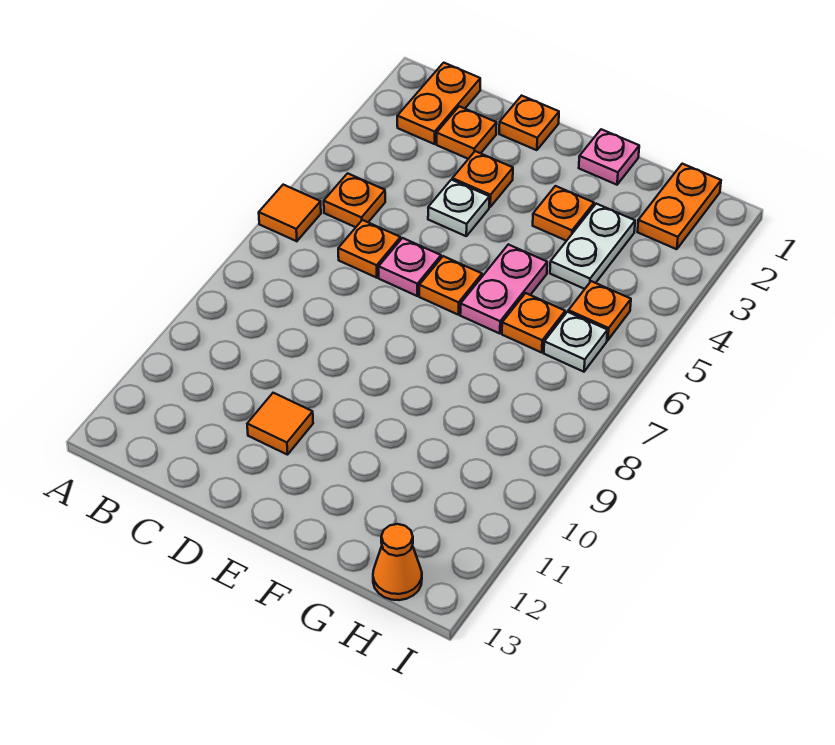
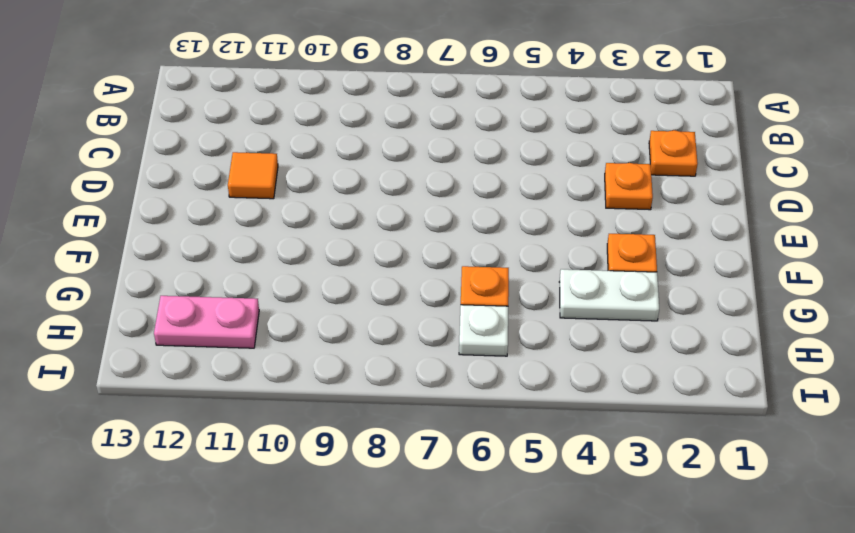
pink plate H11:H12 level 1 -> pink plate F5:F6 level 1
none -> orange tile A6 level 1
none -> orange plate B1:B2 level 1
none -> orange plate B5 level 1

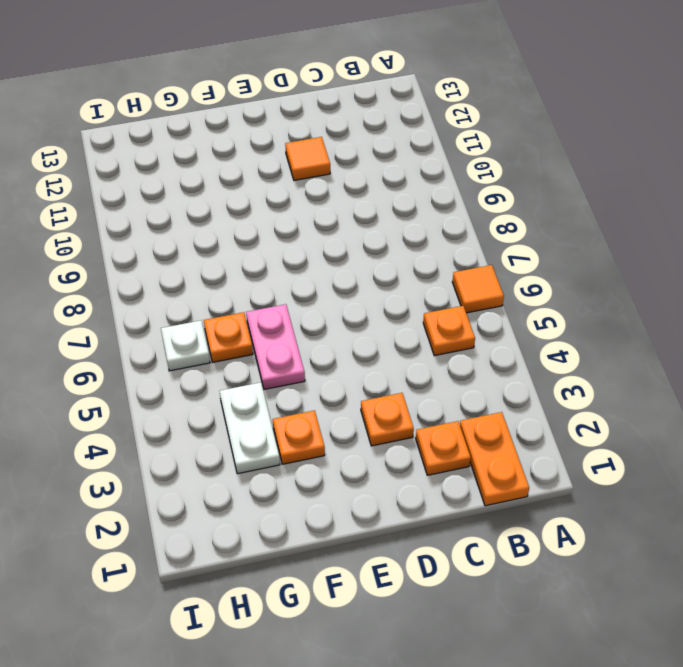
none -> orange plate C6 level 1
none -> orange plate D1 level 1
none -> white plate D4 level 1

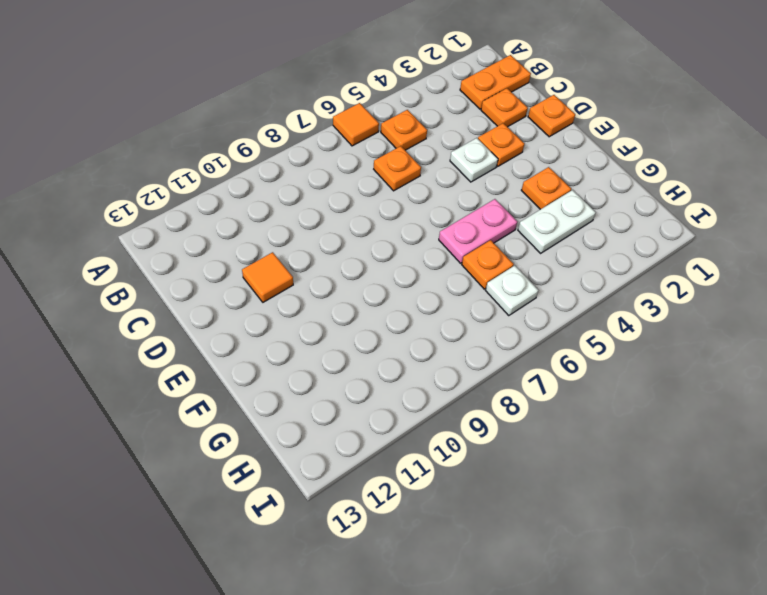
none -> pink plate D6 level 1
none -> orange plate E6 level 1
none -> pink plate F1 level 1

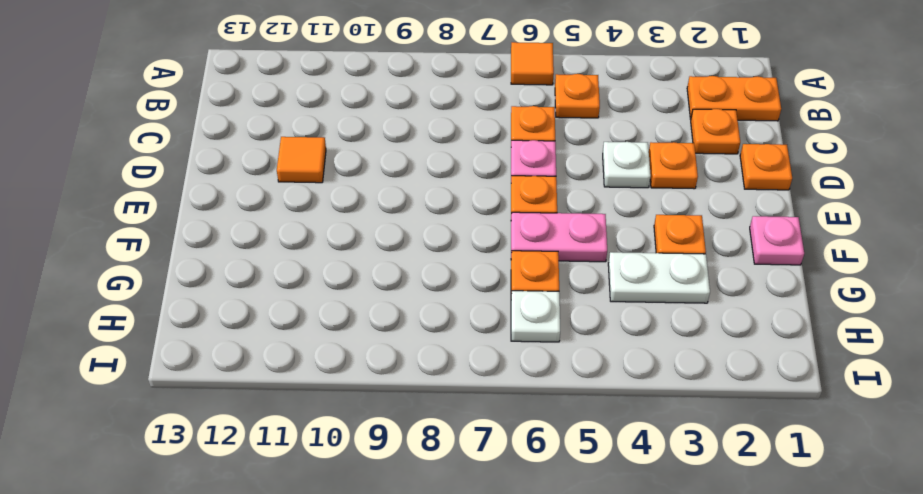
none -> orange plate H1:H2 level 1
none -> orange plate H5 level 1
none -> orange cone H13 level 1

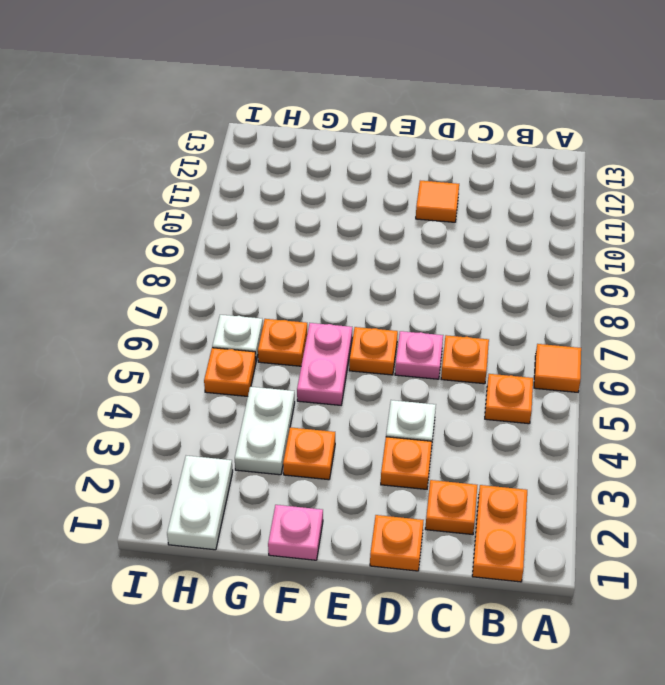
white plate H1:H2 level 1 -> orange plate H1:H2 level 1
none -> orange cone H13 level 1

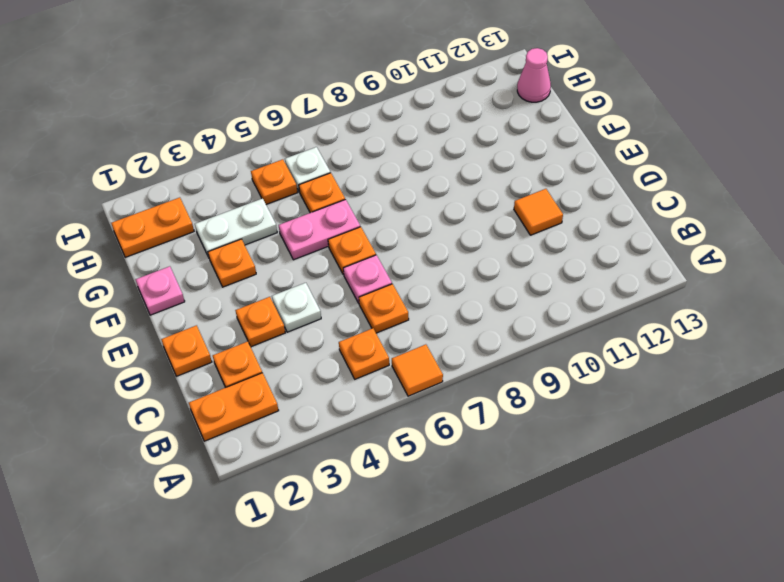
pink cone H13 level 1 -> orange cone H13 level 1

